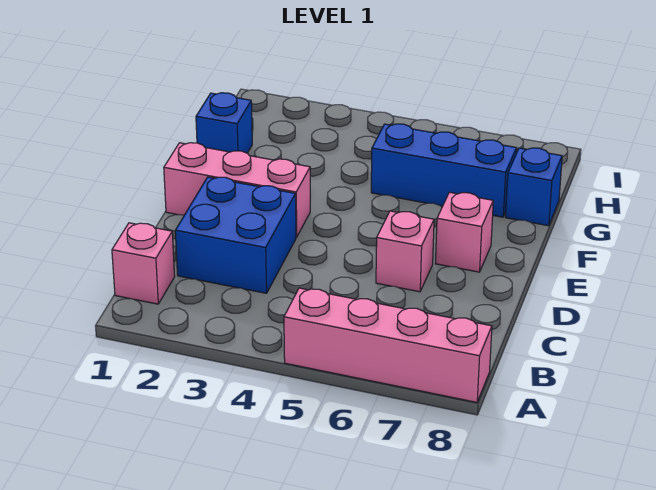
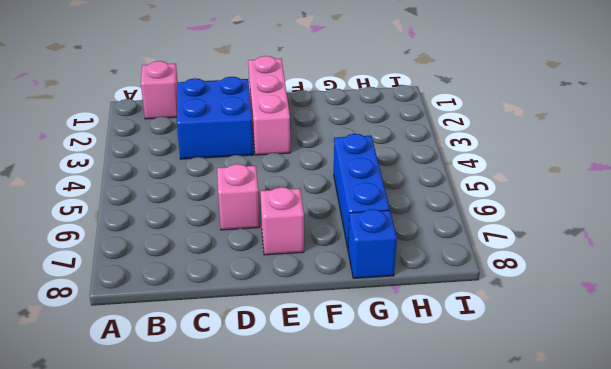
none -> pink brick A5:A8 level 1
none -> blue brick G1 level 1

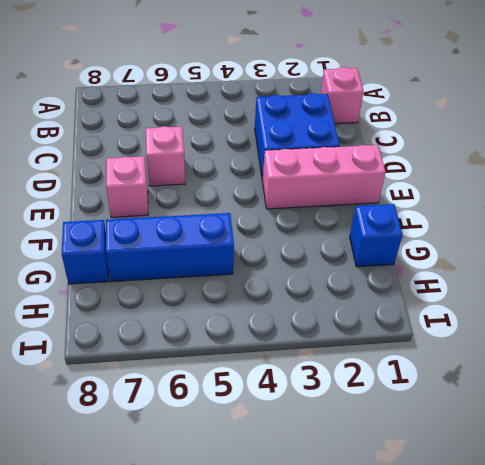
none -> pink brick A5:A8 level 1

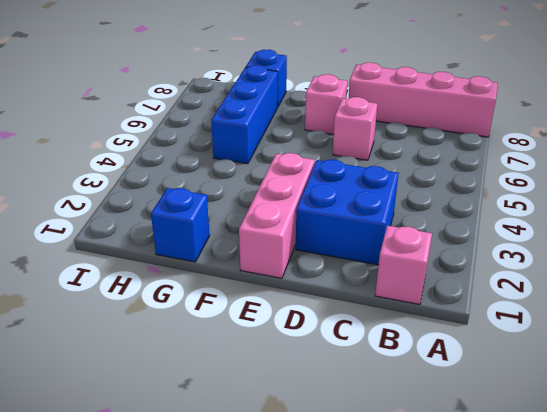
pink brick A8:D8 level 1 -> pink brick A5:A8 level 1

